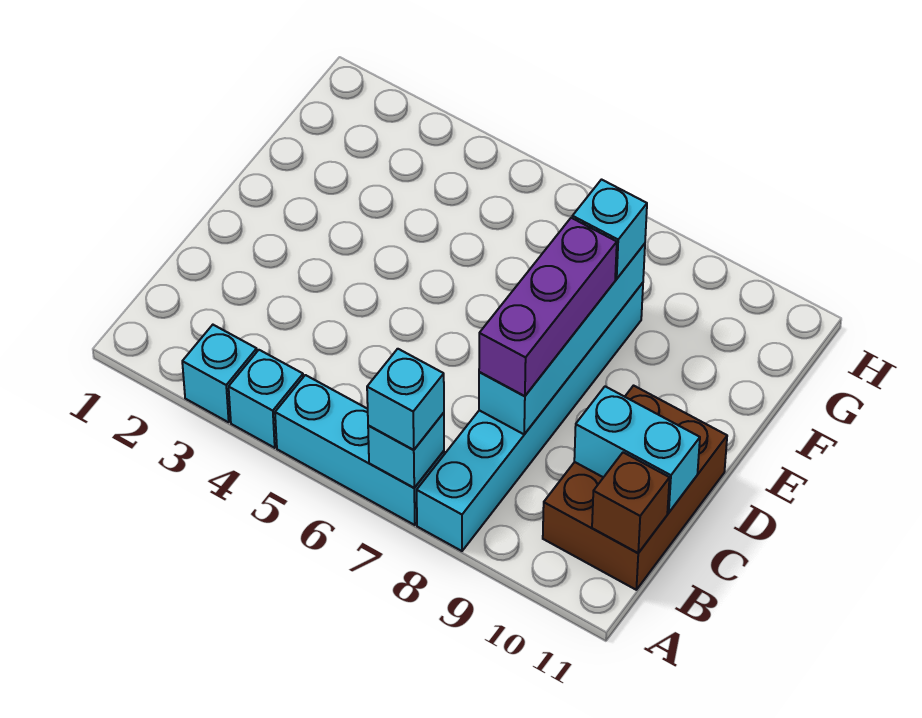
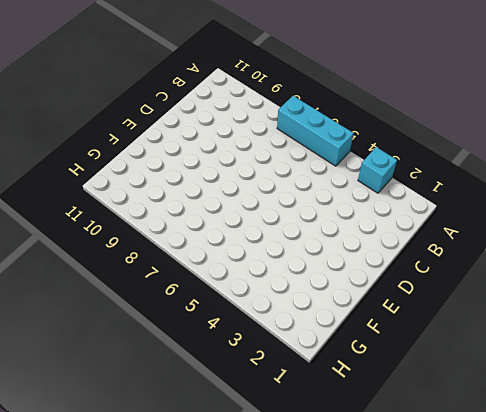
none -> cyan brick A4 level 1
none -> cyan brick A8:F8 level 1
none -> brown brick B10:D11 level 1

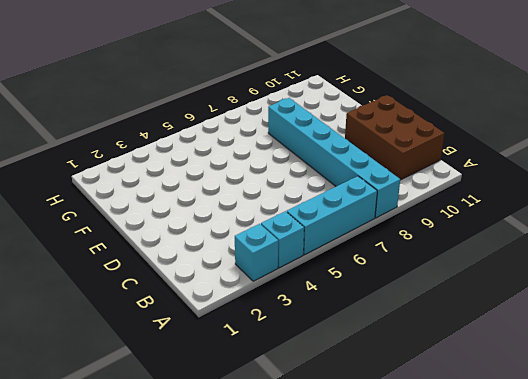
none -> cyan brick A7 level 2
none -> brown brick B11 level 2
none -> cyan brick C8:F8 level 2

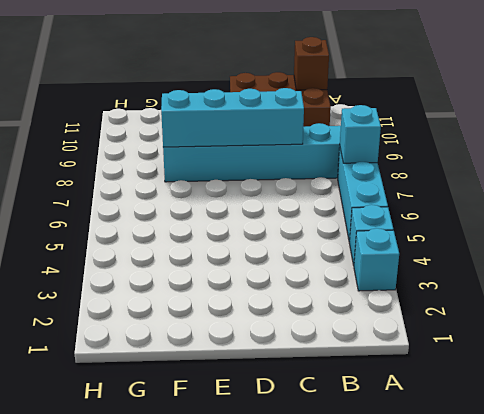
none -> cyan brick C10:C11 level 2
none -> cyan brick A7 level 3
none -> purple brick C8:E8 level 3

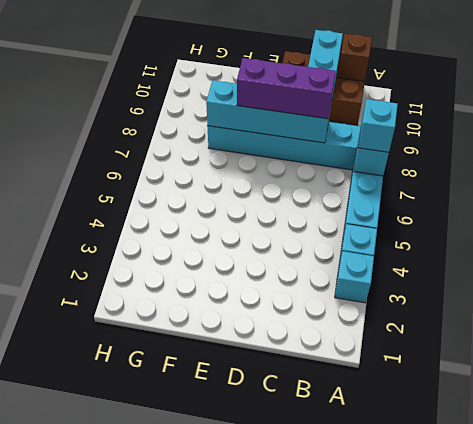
none -> cyan brick F8 level 3

